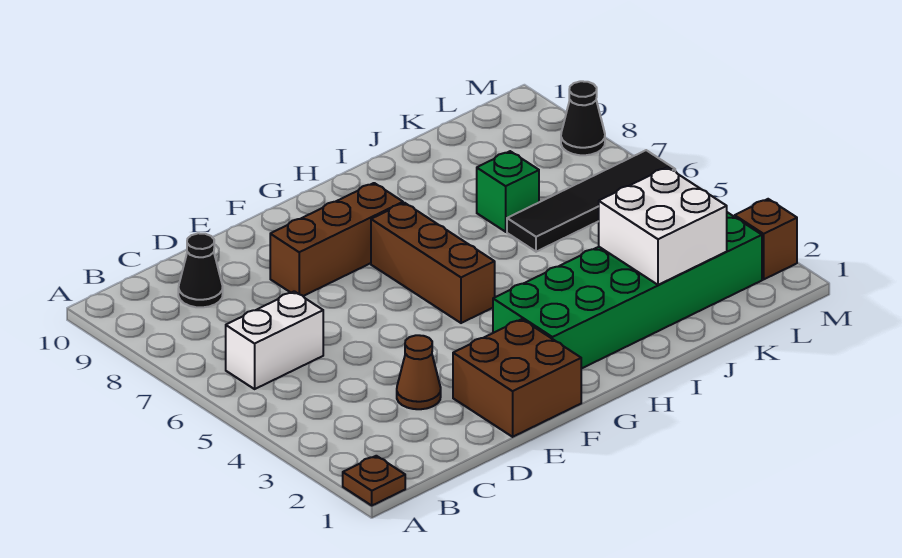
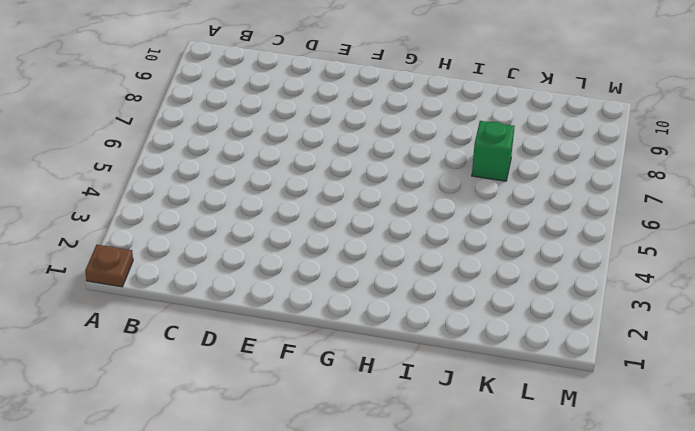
none -> white brick B6:C6 level 1
none -> black cone C9 level 1
none -> brown cone D3 level 1

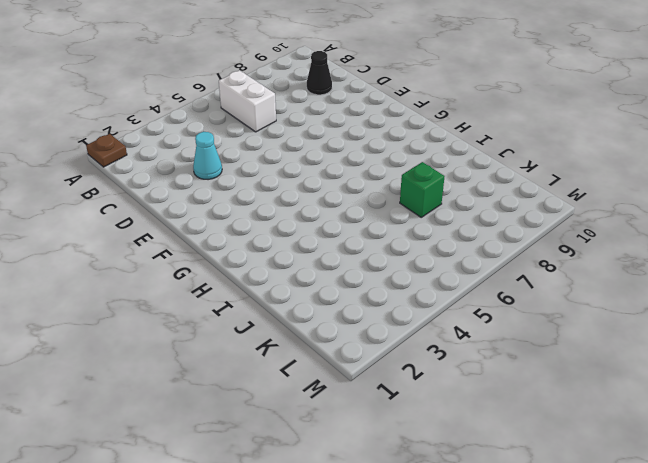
cyan cone D3 level 1 -> brown cone D3 level 1
none -> brown brick E1:F2 level 1
none -> brown brick E8:G8 level 1
none -> green brick G2:L3 level 1

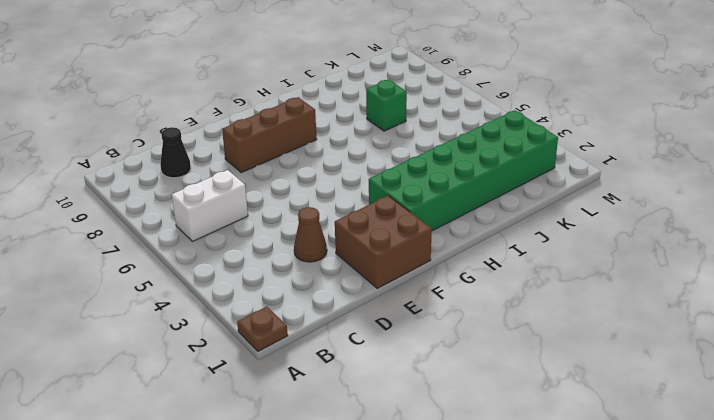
none -> brown brick G5:G7 level 1
none -> black tile J6:M6 level 1
none -> brown brick M2 level 1

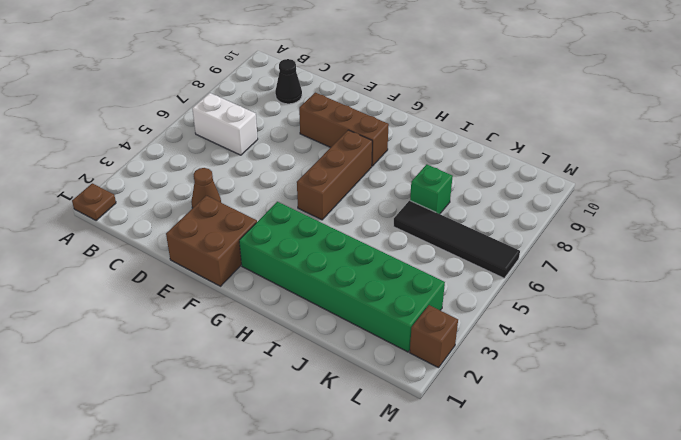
none -> black cone M8 level 1
none -> white brick J2:K3 level 2

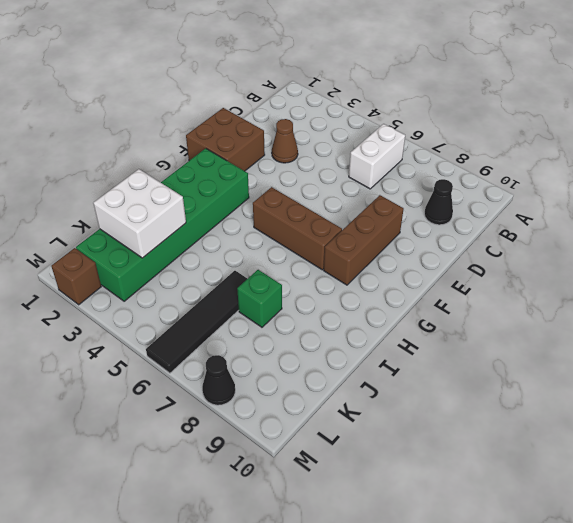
none -> brown plate A1 level 1

